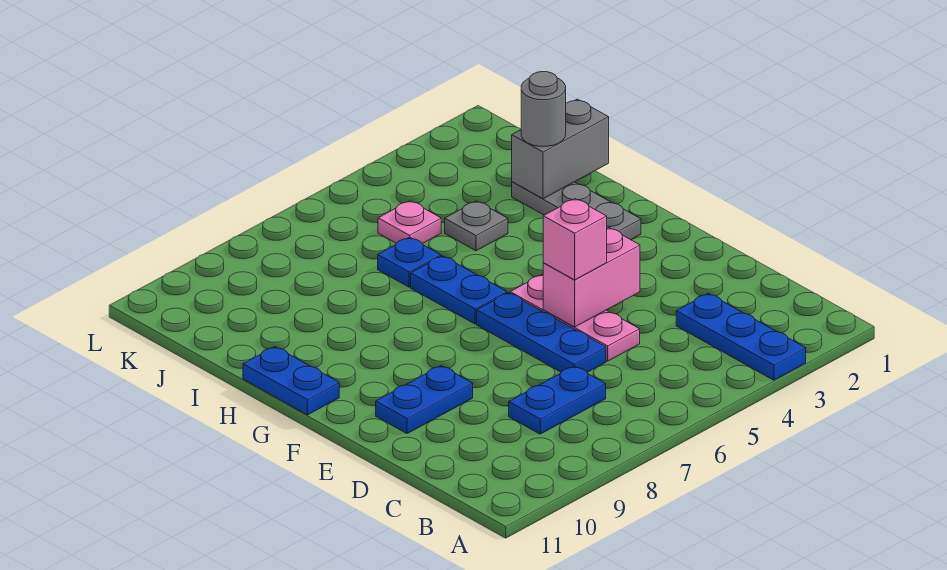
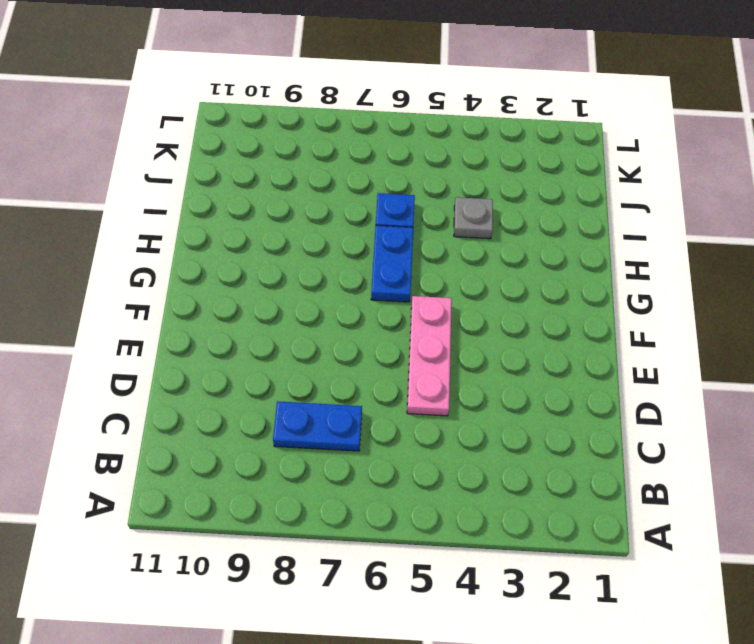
none -> blue plate A3:C3 level 1
none -> blue plate D6:F6 level 1
none -> blue plate E9:E10 level 1

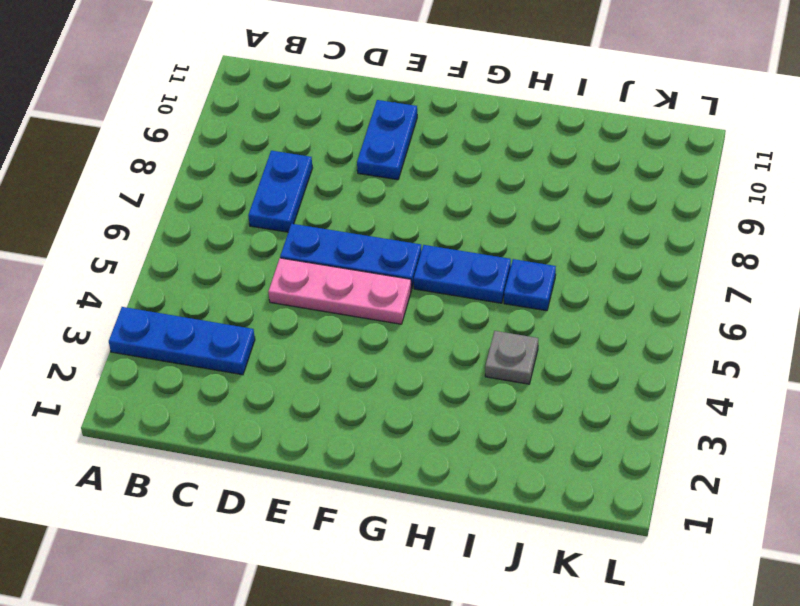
none -> grey plate G2:I2 level 1
none -> blue plate G11:H11 level 1
none -> pink plate J5 level 1

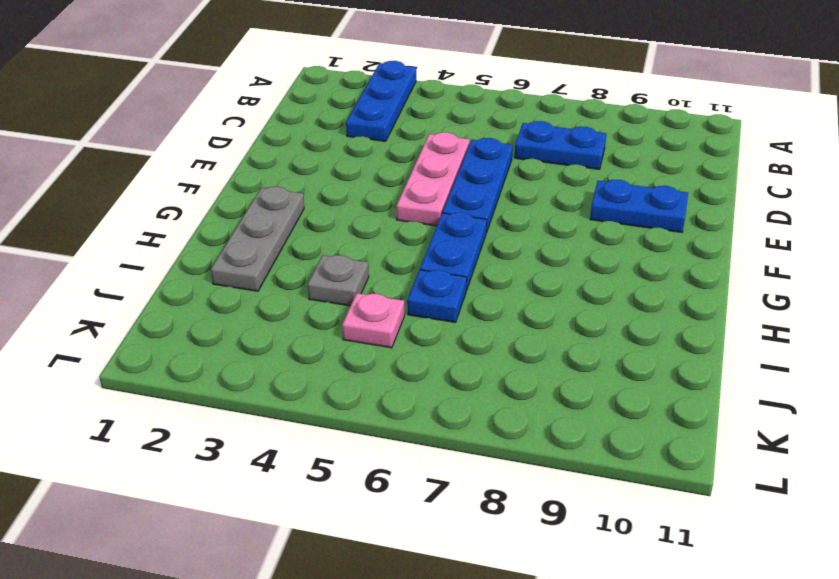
none -> blue plate G11:H11 level 1
none -> pink brick E4:E5 level 2
none -> grey brick I1:I2 level 2

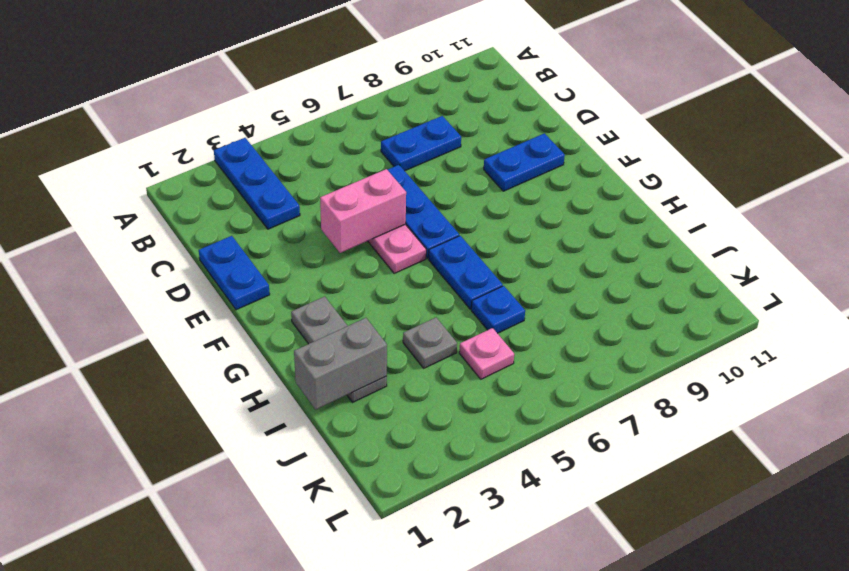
blue plate D1:E1 level 1 -> blue plate G11:H11 level 1
none -> pink brick E5 level 3
none -> grey round brick I2 level 3

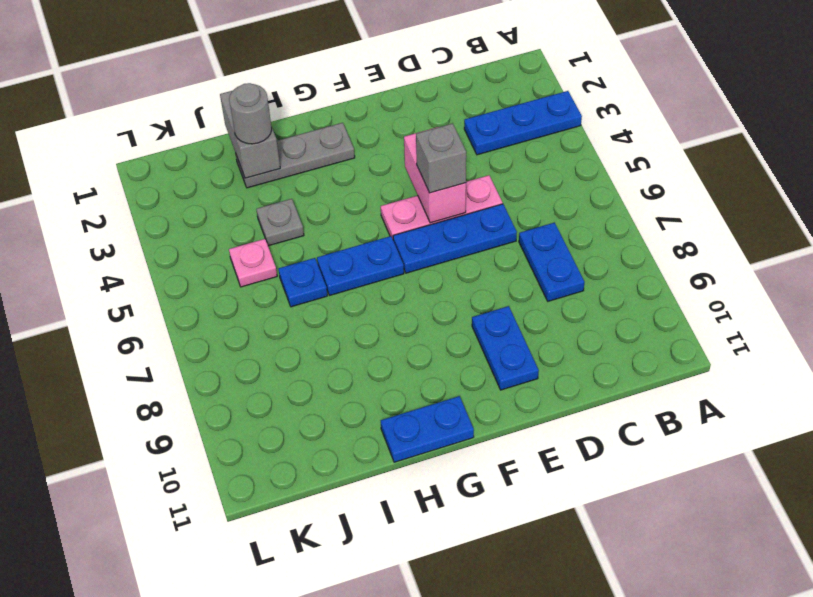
grey brick E5 level 3 -> pink brick E5 level 3

